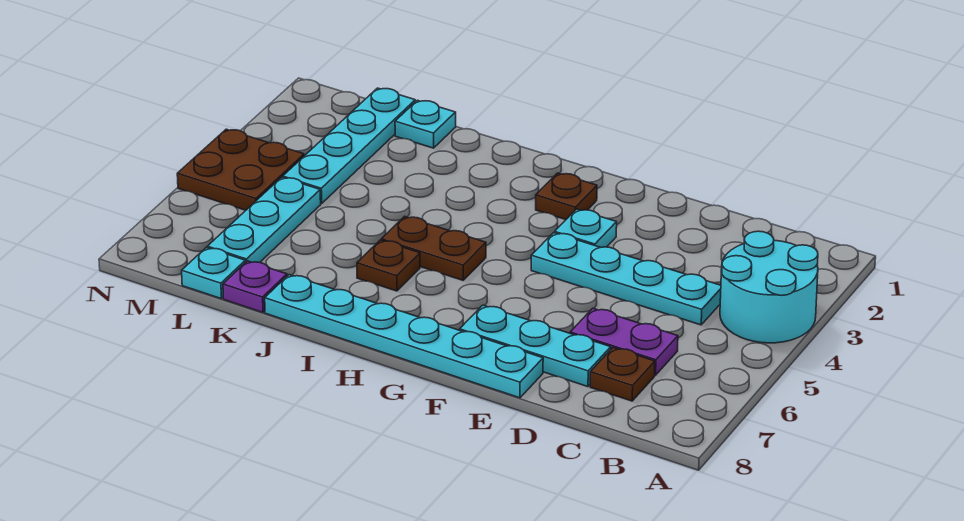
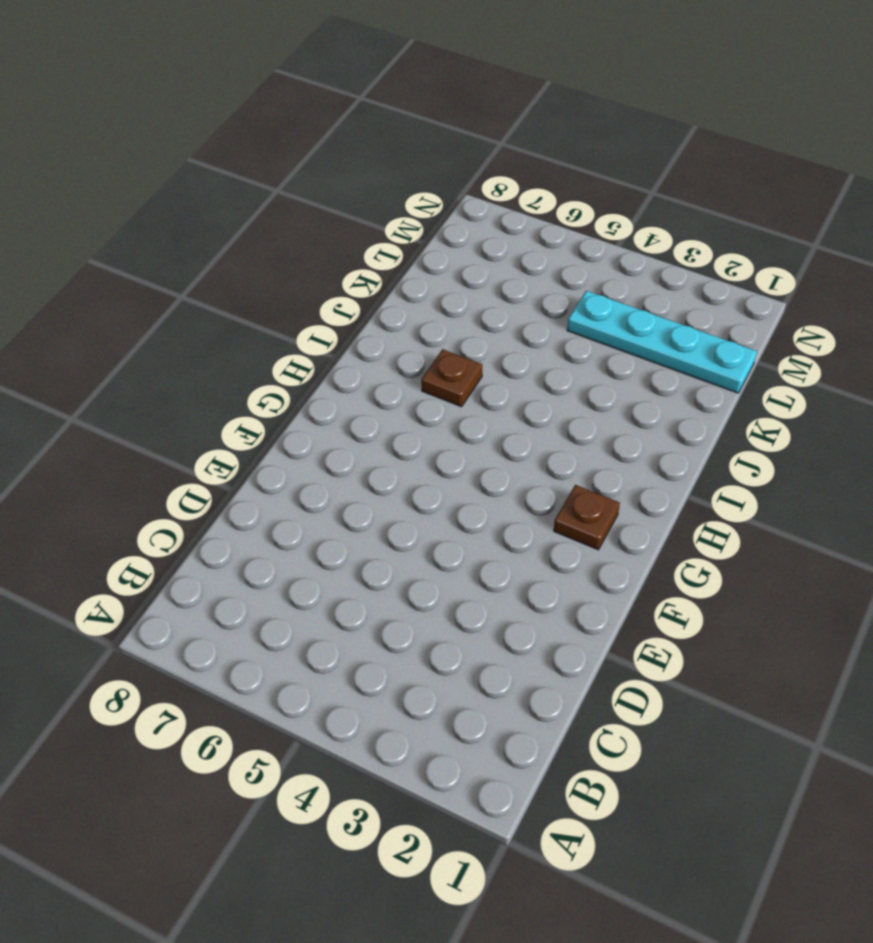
none -> cyan round brick A3:B4 level 1
none -> cyan plate C4:F4 level 1
none -> purple plate C6:D6 level 1

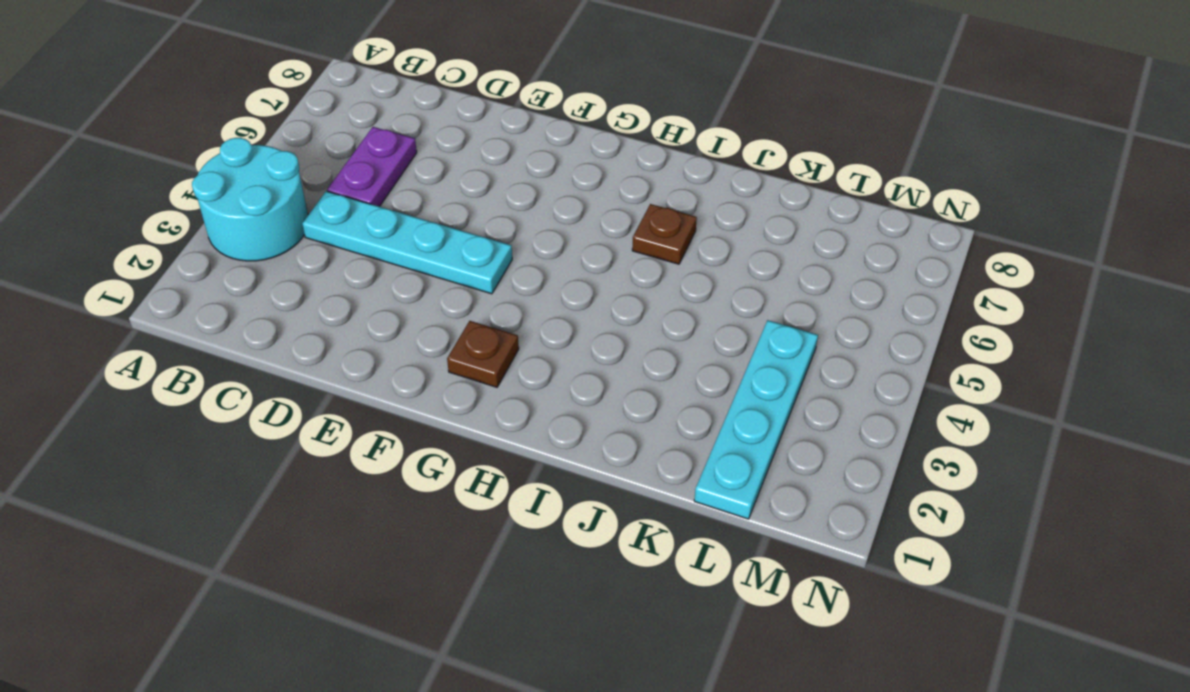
purple plate C5:C6 level 1 -> purple plate C6:D6 level 1
none -> brown plate C7 level 1
none -> cyan plate D7:F7 level 1
none -> cyan plate E8:J8 level 1

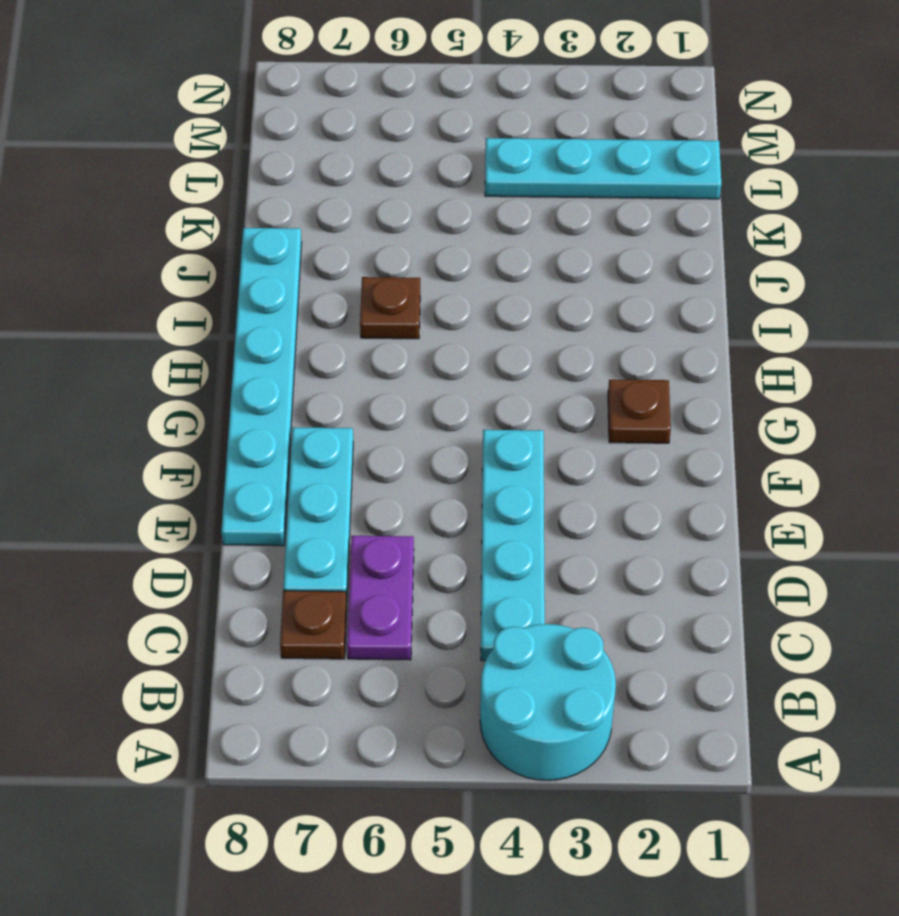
none -> cyan plate F3 level 1
none -> brown plate H5:I5 level 1
none -> cyan plate K1 level 1

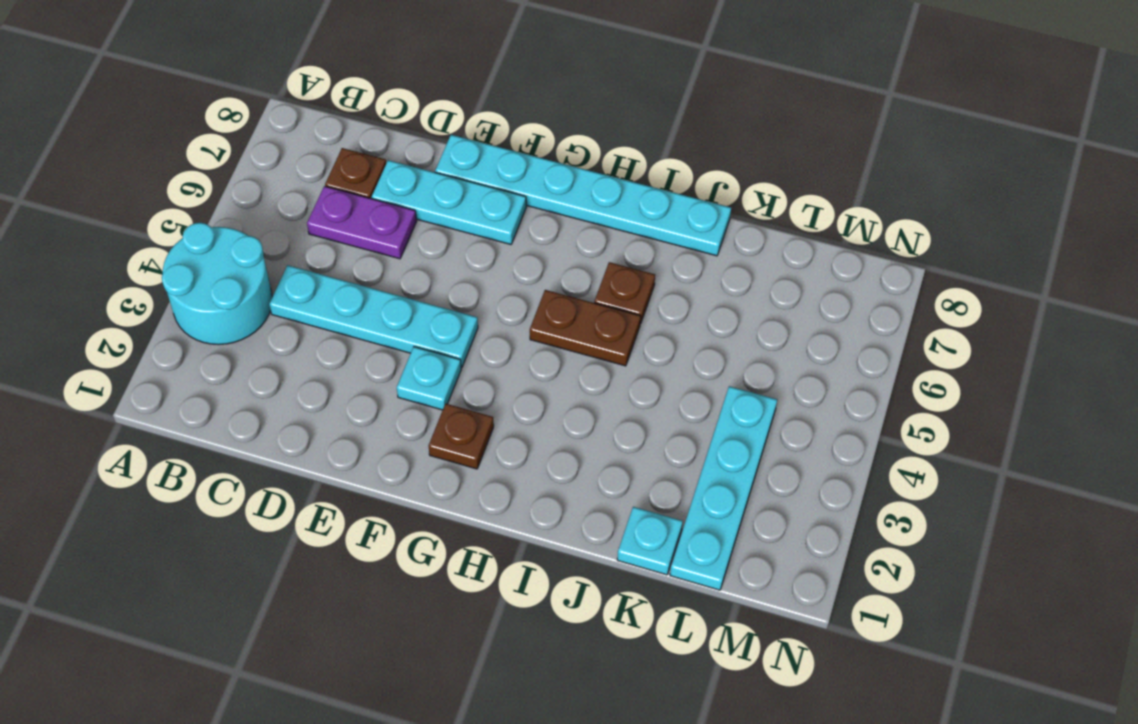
none -> purple plate K8 level 1
none -> cyan plate L5:L7 level 1
none -> cyan plate L8 level 1

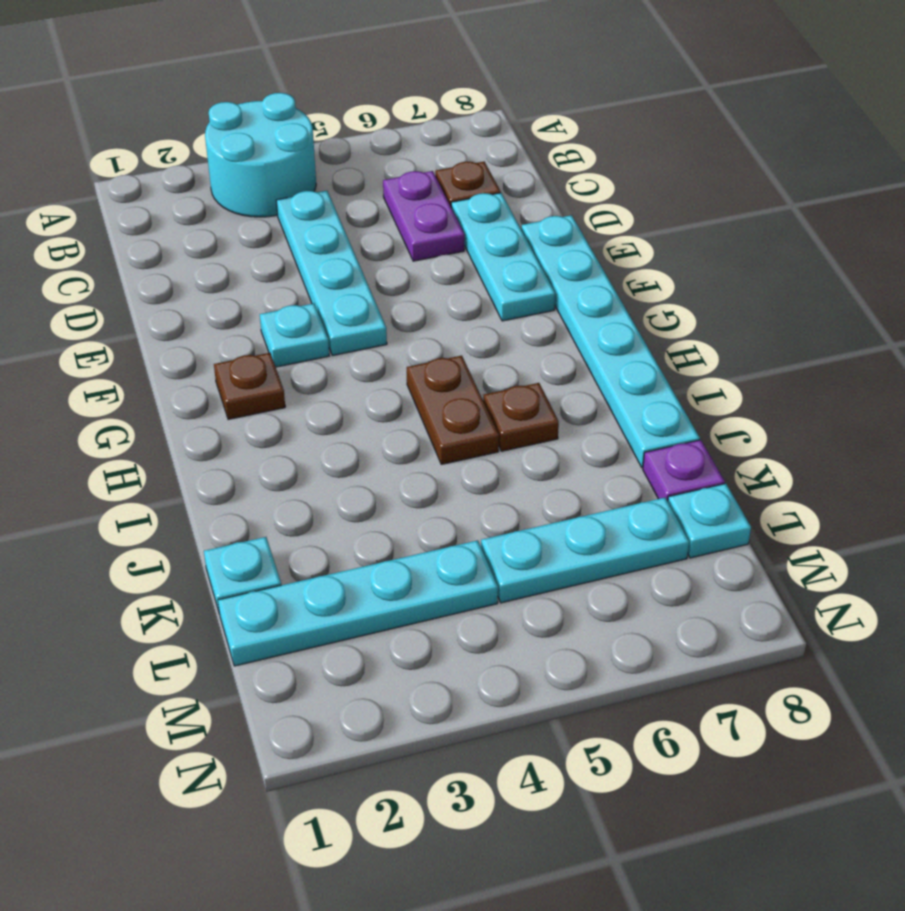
none -> brown plate M4:N5 level 1

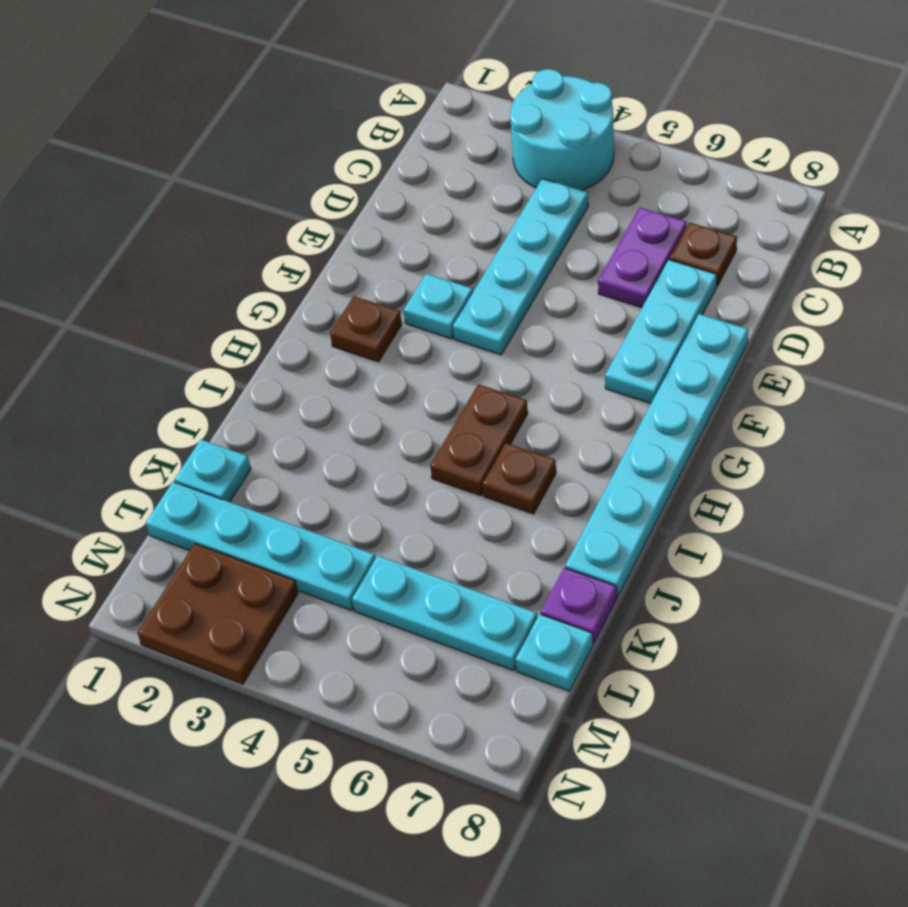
brown plate M2:N3 level 1 -> brown plate M4:N5 level 1

